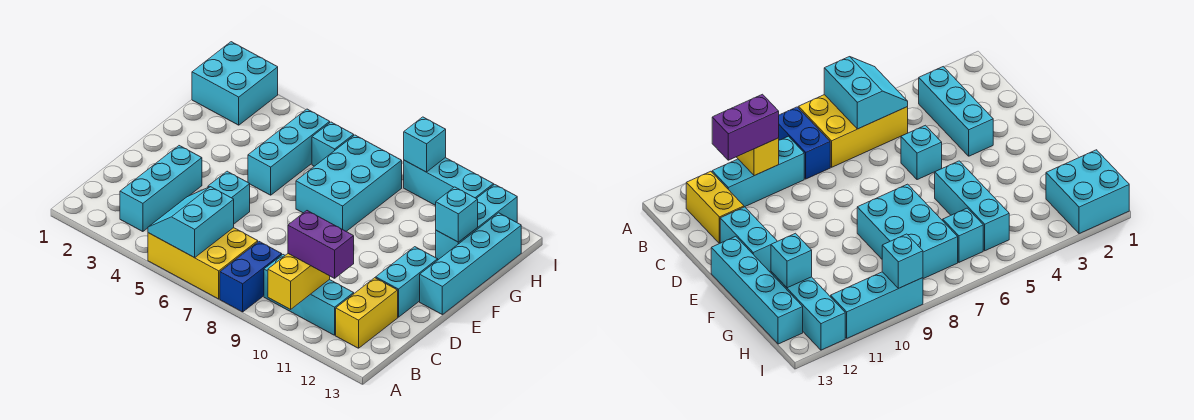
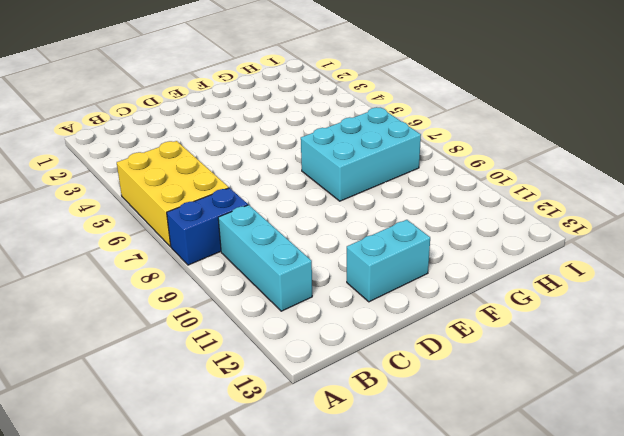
none -> cyan brick B3:D3 level 1
none -> yellow brick B12:C12 level 1
none -> cyan brick D5 level 1

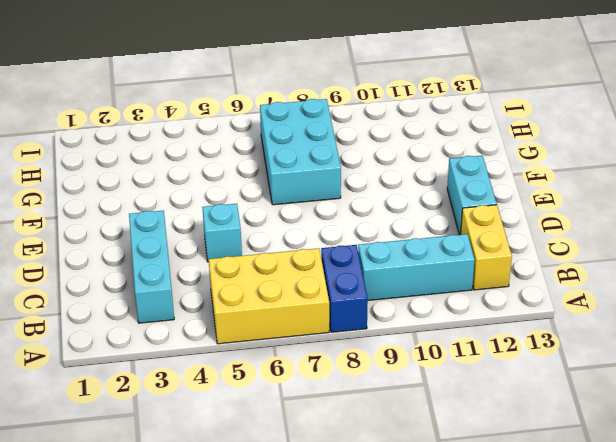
none -> cyan brick E13:H13 level 1
none -> cyan brick F5:H5 level 1
none -> cyan brick G12:I12 level 1

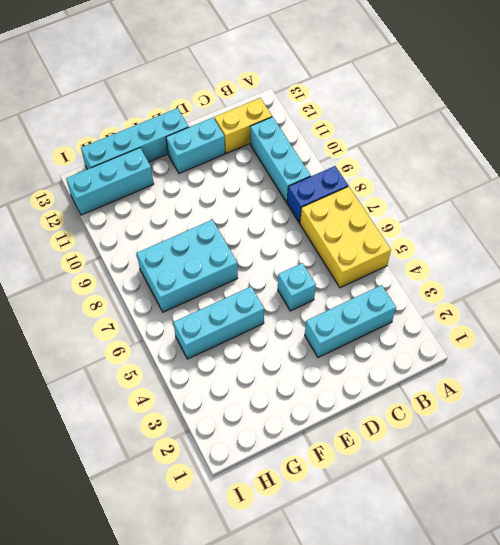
none -> cyan brick H1:I2 level 1
none -> cyan brick H6 level 1
none -> cyan brick I9:I11 level 1

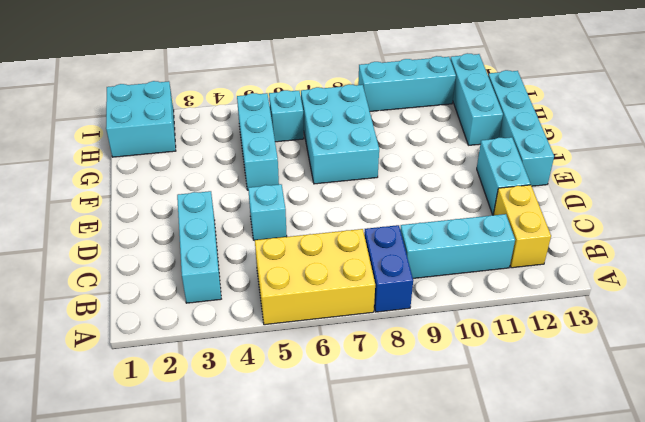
none -> cyan slope A5:B6 level 2 top 6
none -> yellow brick A10:B10 level 2
none -> cyan brick G12 level 2

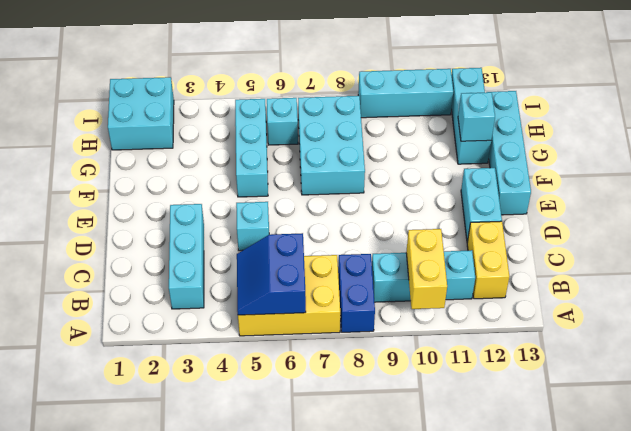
blue slope A5:B6 level 2 top 6 -> cyan slope A5:B6 level 2 top 6
none -> cyan brick I9 level 2
none -> purple brick B10:B11 level 3

